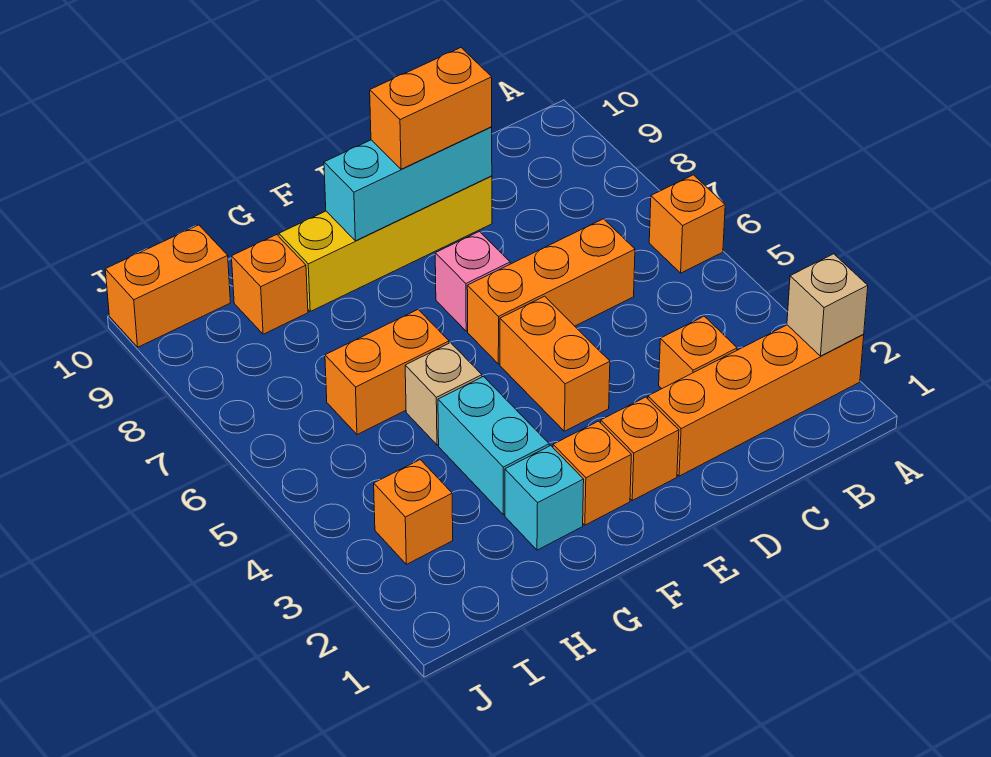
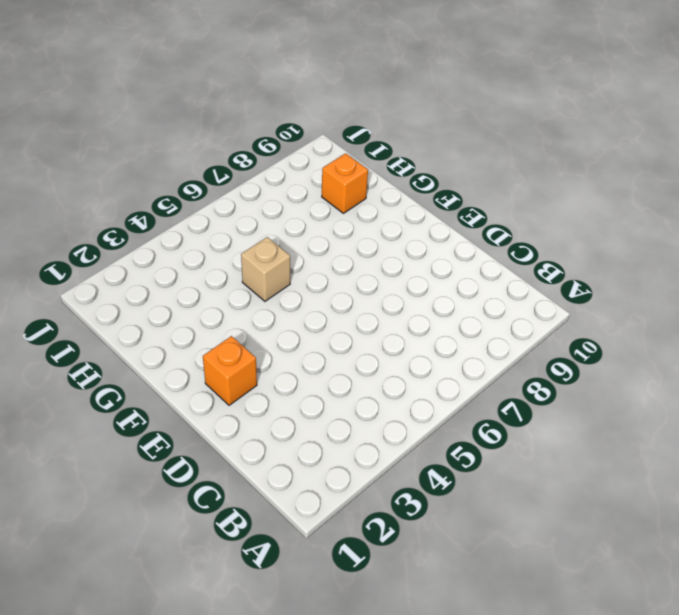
none -> orange brick A2:D2 level 1
none -> orange brick A6 level 1
none -> orange brick C3 level 1

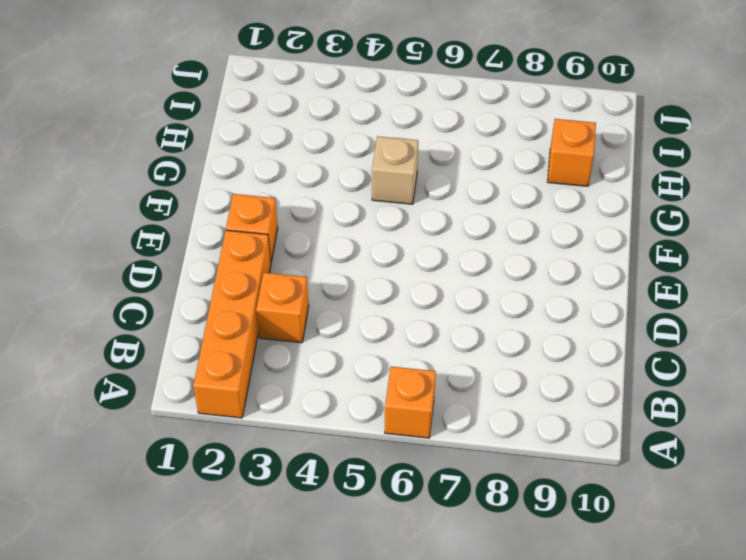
none -> orange brick C6:E6 level 1
none -> yellow brick D9:G9 level 1
none -> orange brick E4:E5 level 1

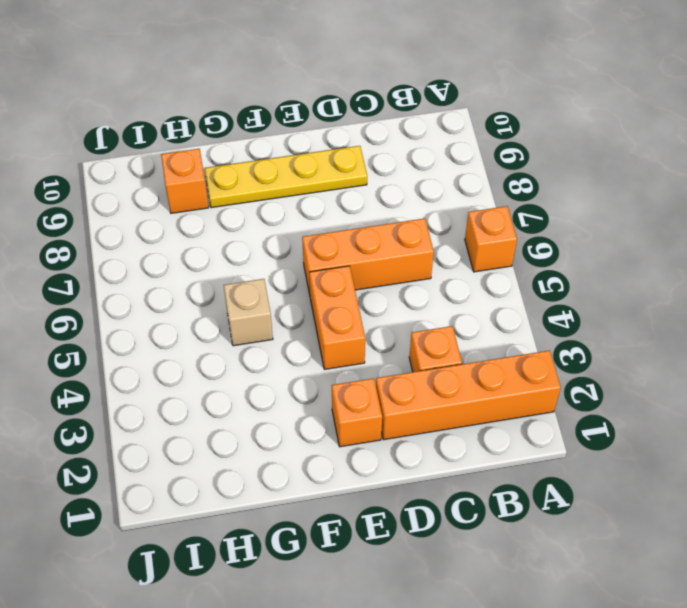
yellow plate D9:G9 level 1 -> yellow brick D9:G9 level 1
none -> pink brick E7 level 1
none -> orange brick F2 level 1
none -> cyan brick G2 level 1

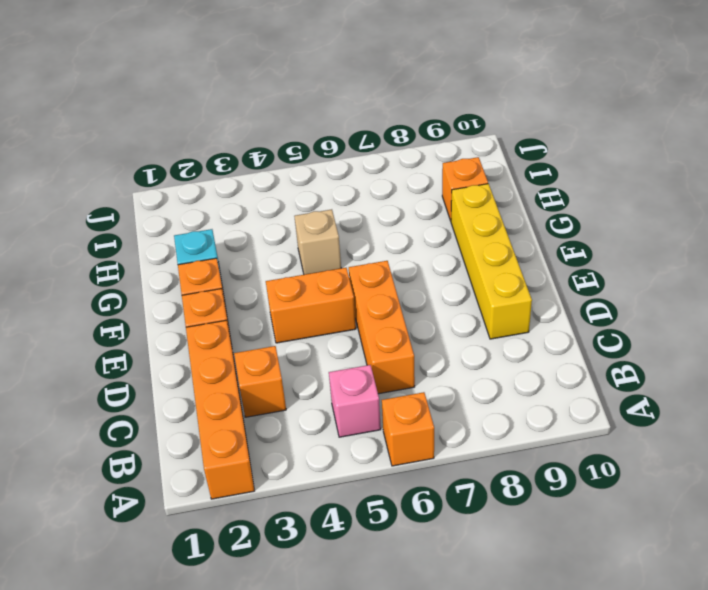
pink brick B5 level 1 -> pink brick E7 level 1
none -> cyan brick G3:G4 level 1
none -> orange brick G6:H6 level 1
none -> orange brick I3 level 1

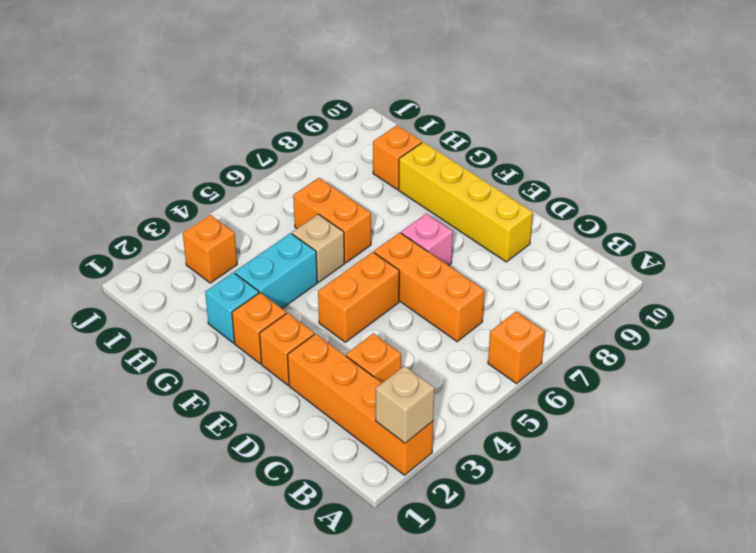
none -> orange brick I10:J10 level 1
none -> cyan brick D9:F9 level 2
none -> orange brick D9:E9 level 3

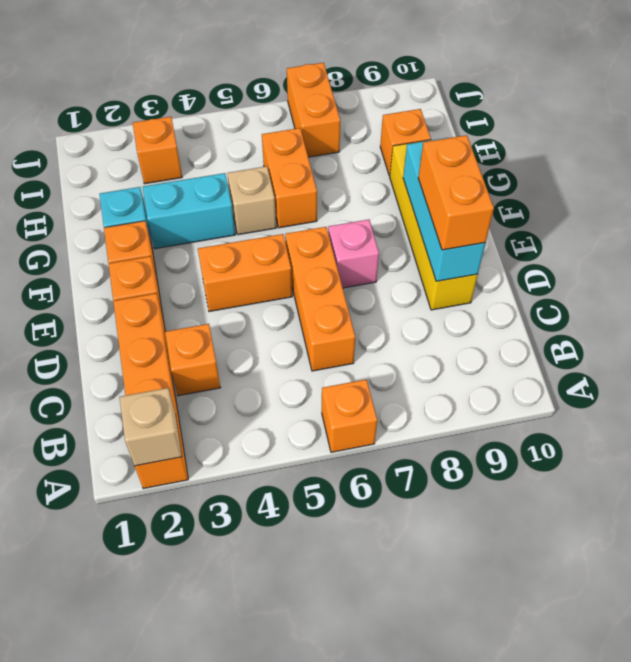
orange brick I7:J7 level 1 -> orange brick I10:J10 level 1

